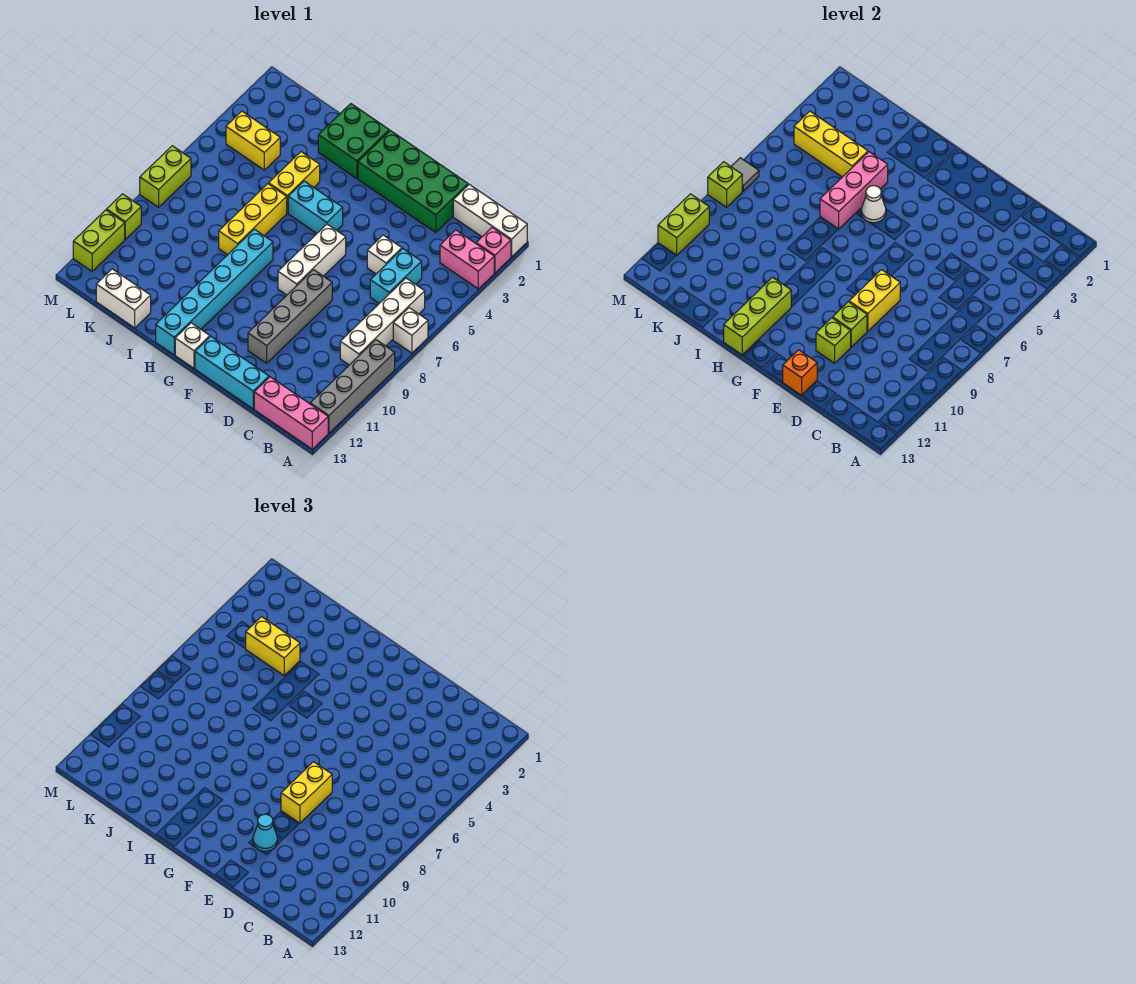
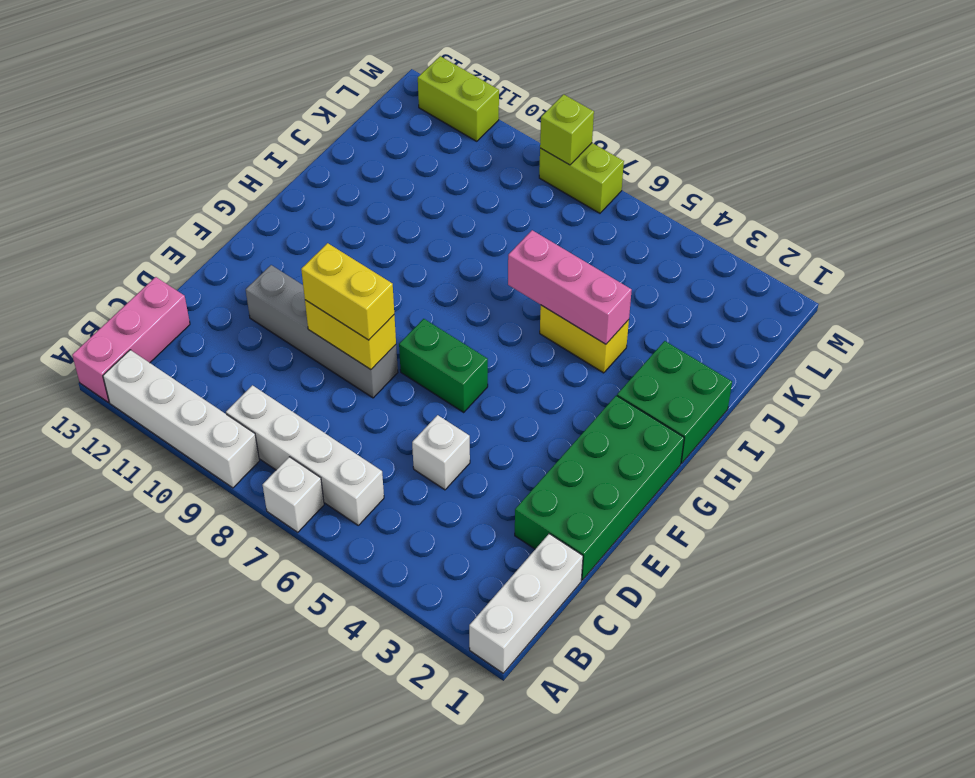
white brick A9:A12 level 1 -> grey brick A9:A12 level 1
green brick F6:F7 level 1 -> white brick F6:F8 level 1
none -> pink brick A2 level 1
none -> pink brick A3:B3 level 1
none -> cyan brick C5:C6 level 1
none -> cyan brick D13:F13 level 1

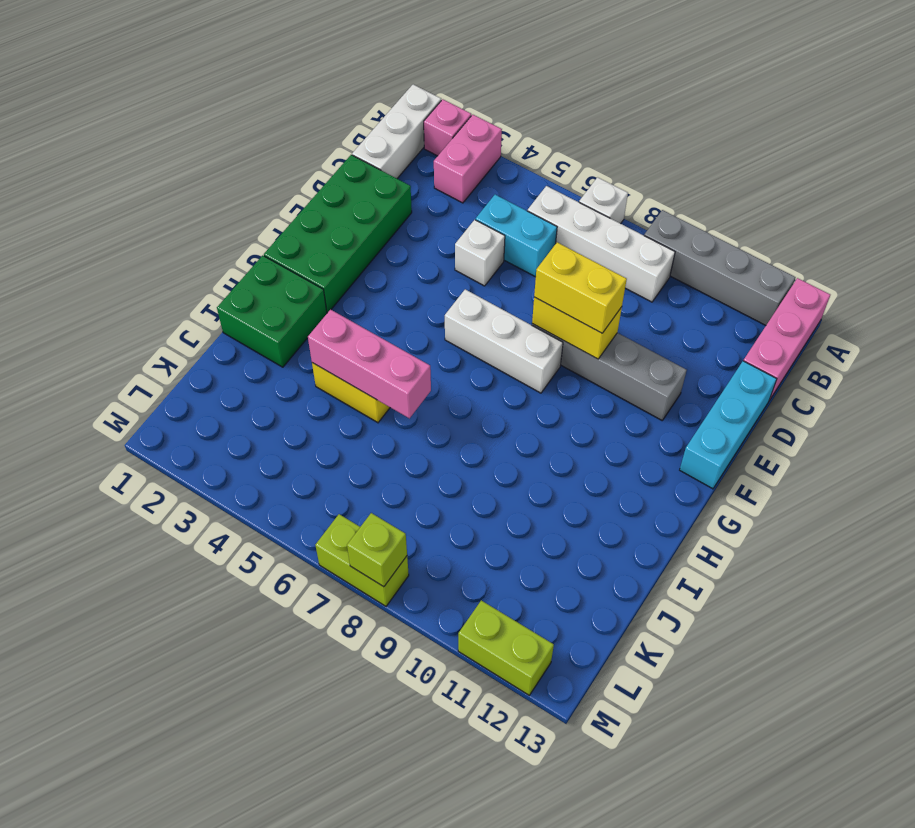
none -> cyan brick G5:H5 level 1
none -> white brick G13 level 1
none -> cyan brick H8:H13 level 1
none -> yellow brick I6:I8 level 1

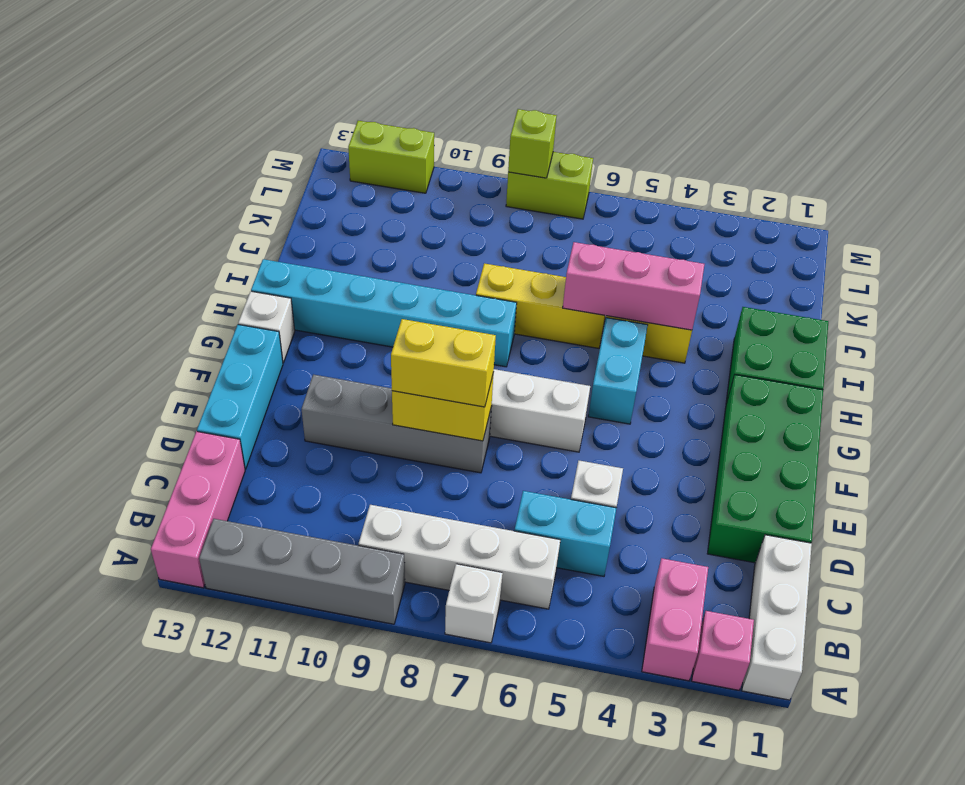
none -> white brick J13:K13 level 1
none -> yellow brick K4:L4 level 1
none -> lime brick M10 level 1
none -> lime brick E10 level 2

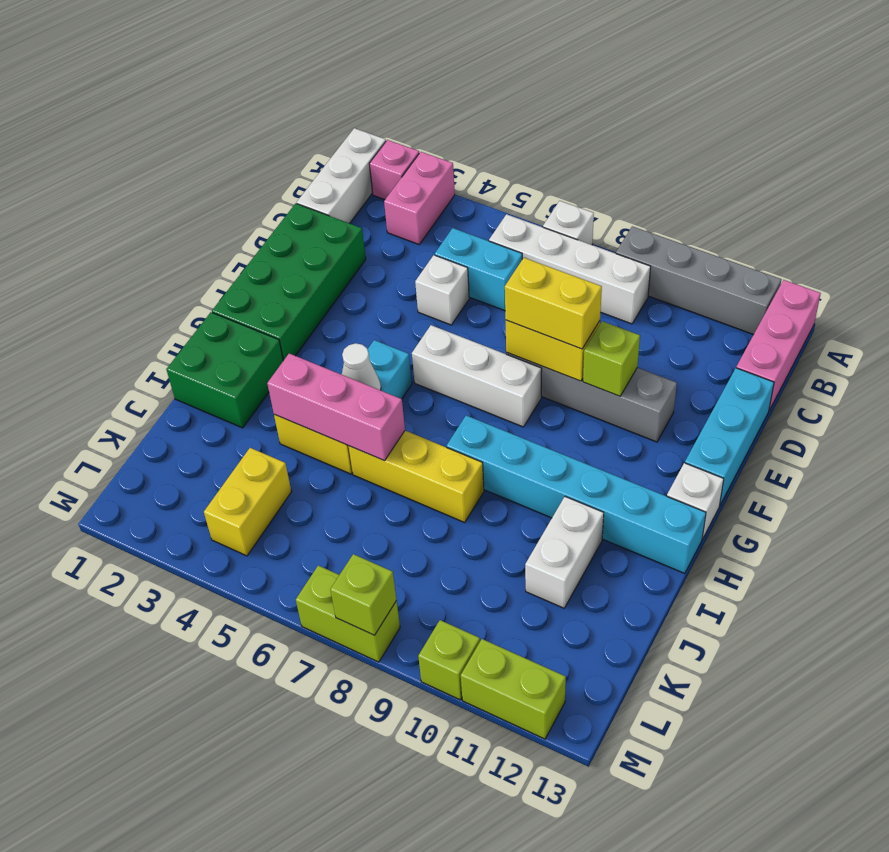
white brick I11:J11 level 1 -> white brick J13:K13 level 1
none -> lime brick E11 level 2
none -> orange brick E13 level 2
none -> lime brick H11:H13 level 2
none -> yellow brick J4:L4 level 2

